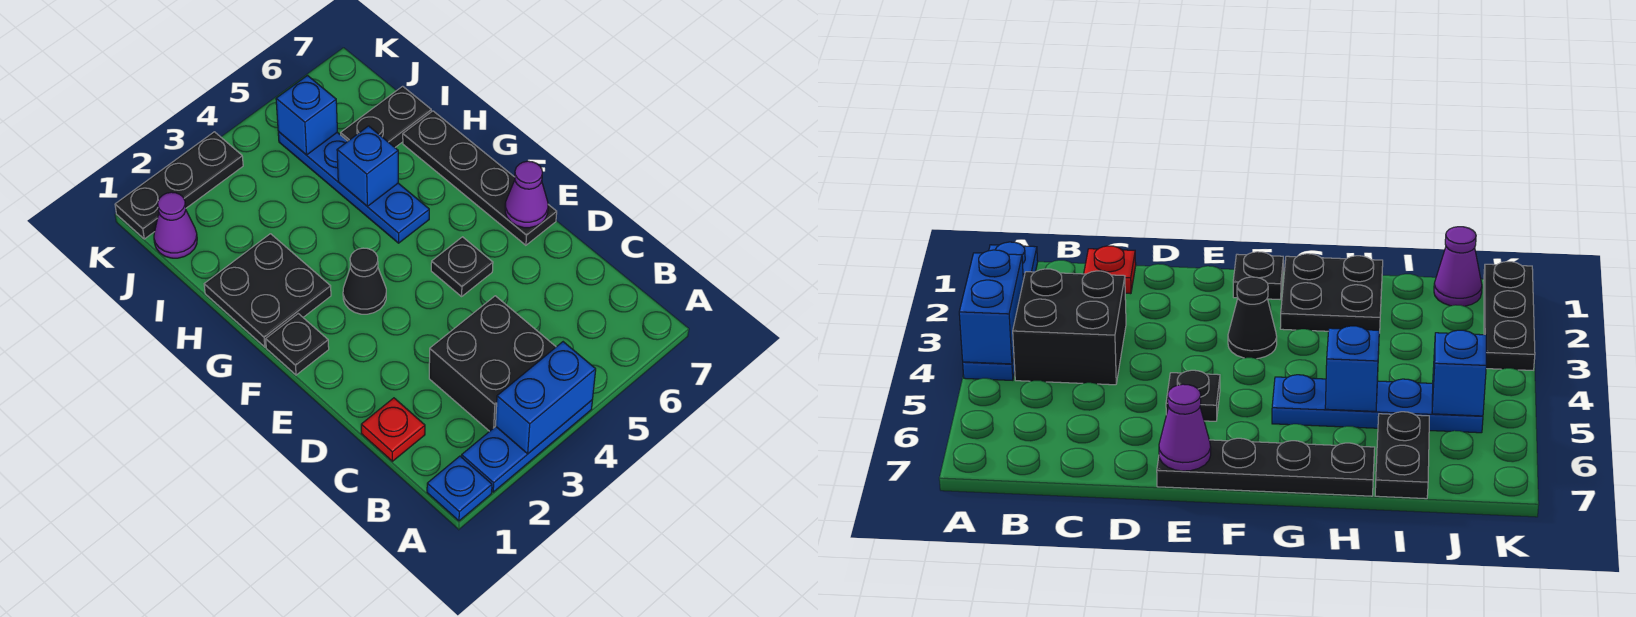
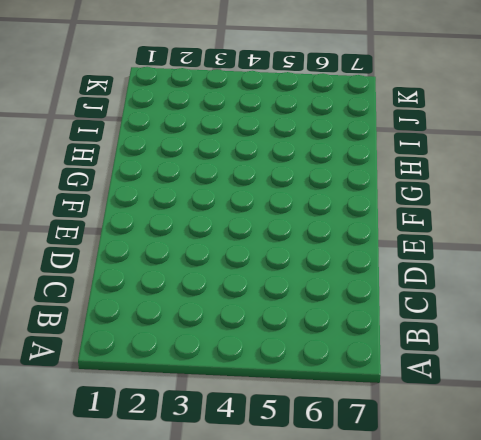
none -> blue plate A1 level 1
none -> blue plate A2:A4 level 1
none -> black brick B3:C4 level 1

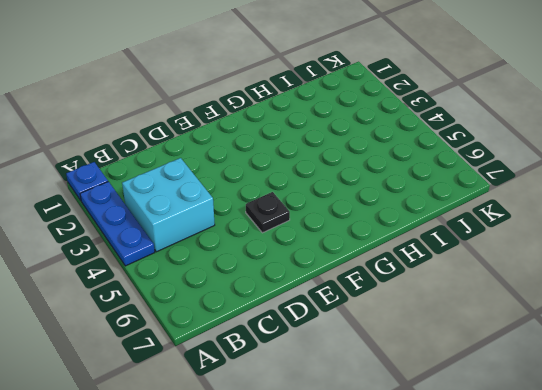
cyan brick B3:C4 level 1 -> black brick B3:C4 level 1
none -> red plate C1 level 1
none -> black plate E7:H7 level 1
none -> black plate F1 level 1

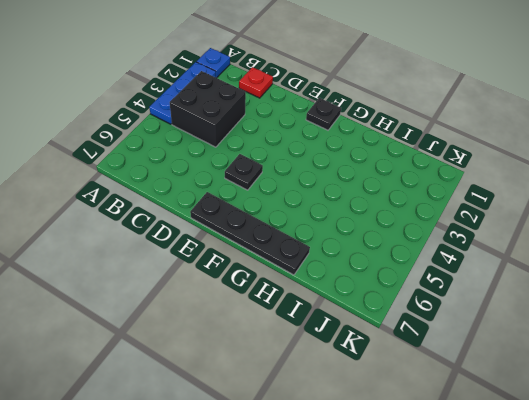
none -> black cone F3 level 1
none -> black plate G1:H2 level 1
none -> blue plate G5:J5 level 1

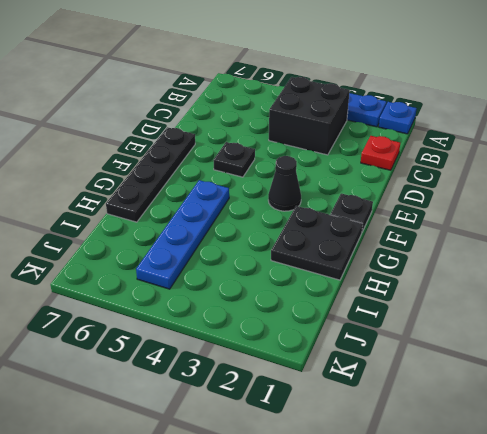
none -> black plate I6:I7 level 1
none -> purple cone J1 level 1
none -> black plate K1:K3 level 1

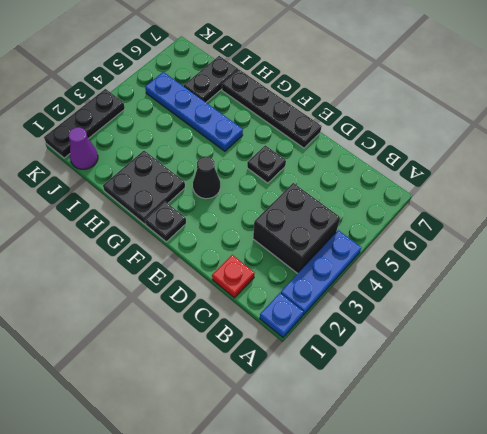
none -> blue brick A3:A4 level 2
none -> purple cone E7 level 2
none -> blue brick H5 level 2

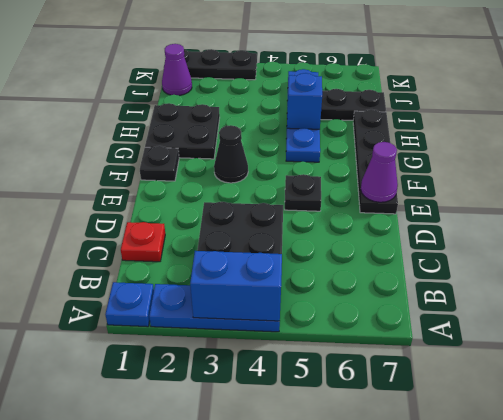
none -> blue brick J5 level 2

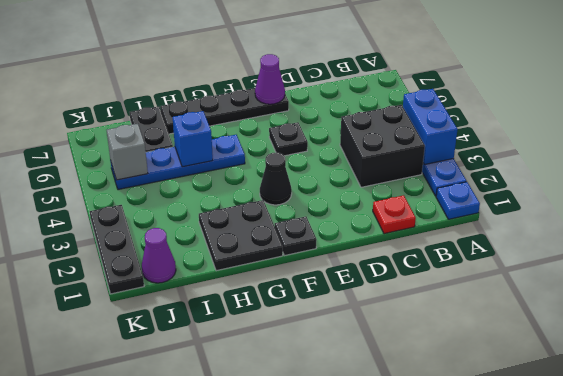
grey brick J5 level 2 -> blue brick J5 level 2

